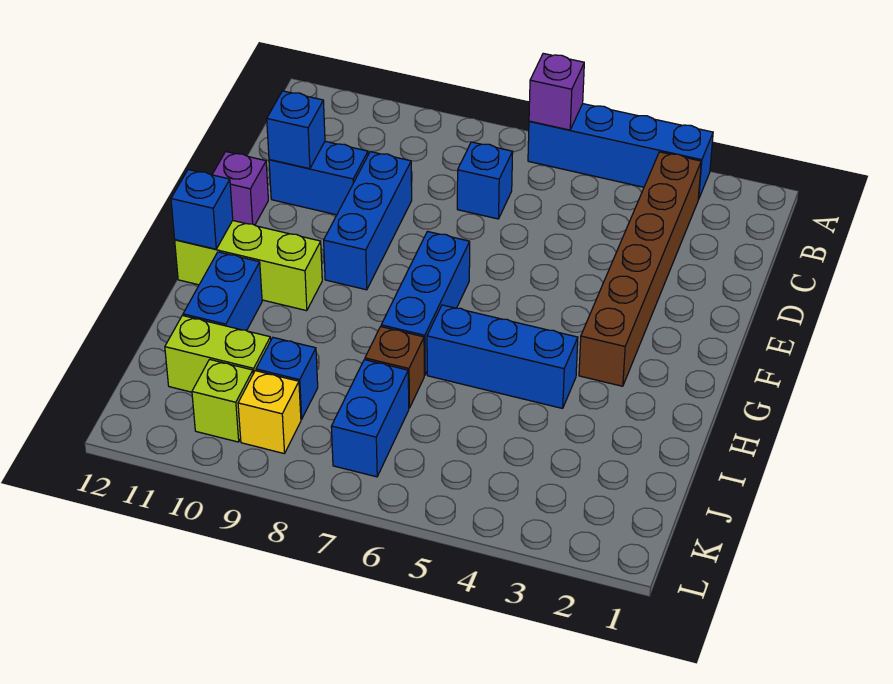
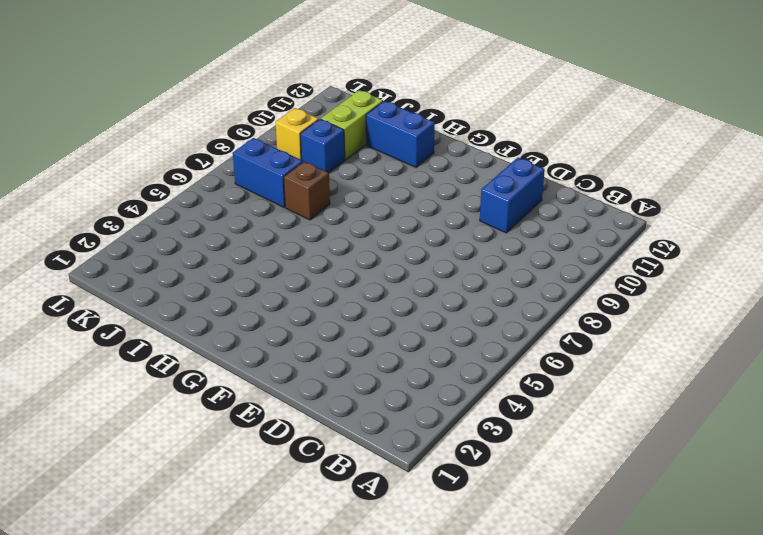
none -> blue brick A3:A6 level 1
none -> brown brick B3:G3 level 1
none -> blue brick C7 level 1

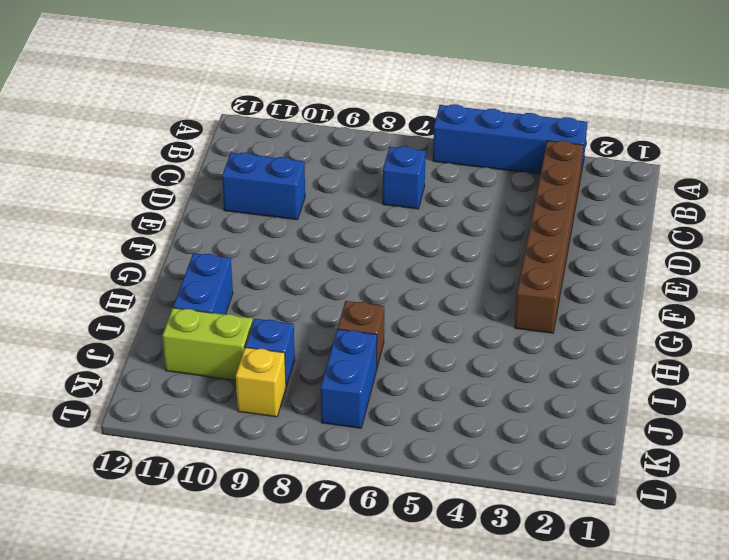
none -> blue brick D9:F9 level 1
none -> purple brick E12 level 1
none -> blue brick F7:H7 level 1

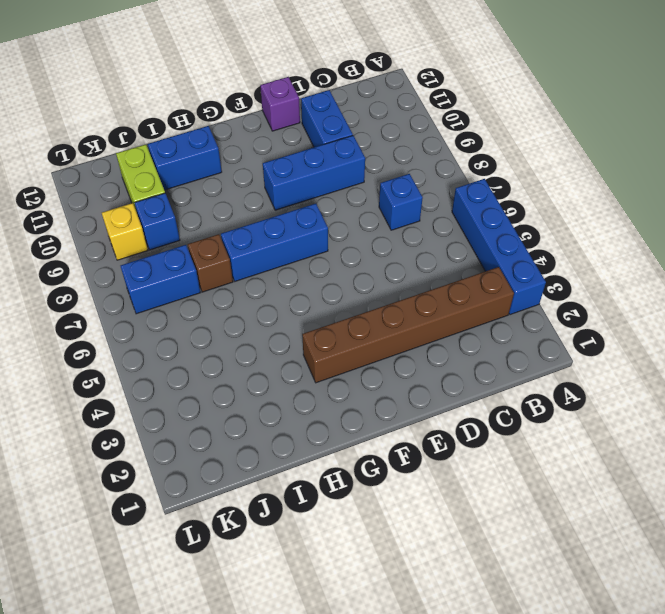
none -> lime brick G10:G12 level 1
none -> blue brick H4:H6 level 1
none -> lime brick K10 level 1

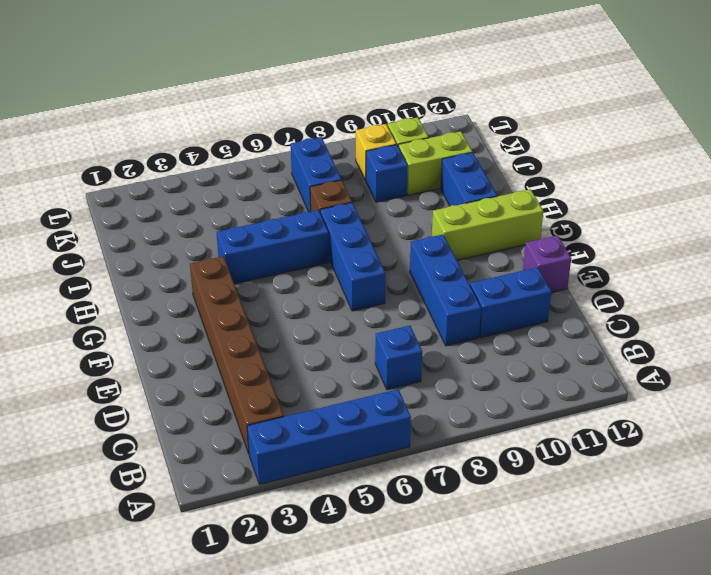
none -> purple brick A6 level 2
none -> blue brick D11 level 2
none -> blue brick G12 level 2

